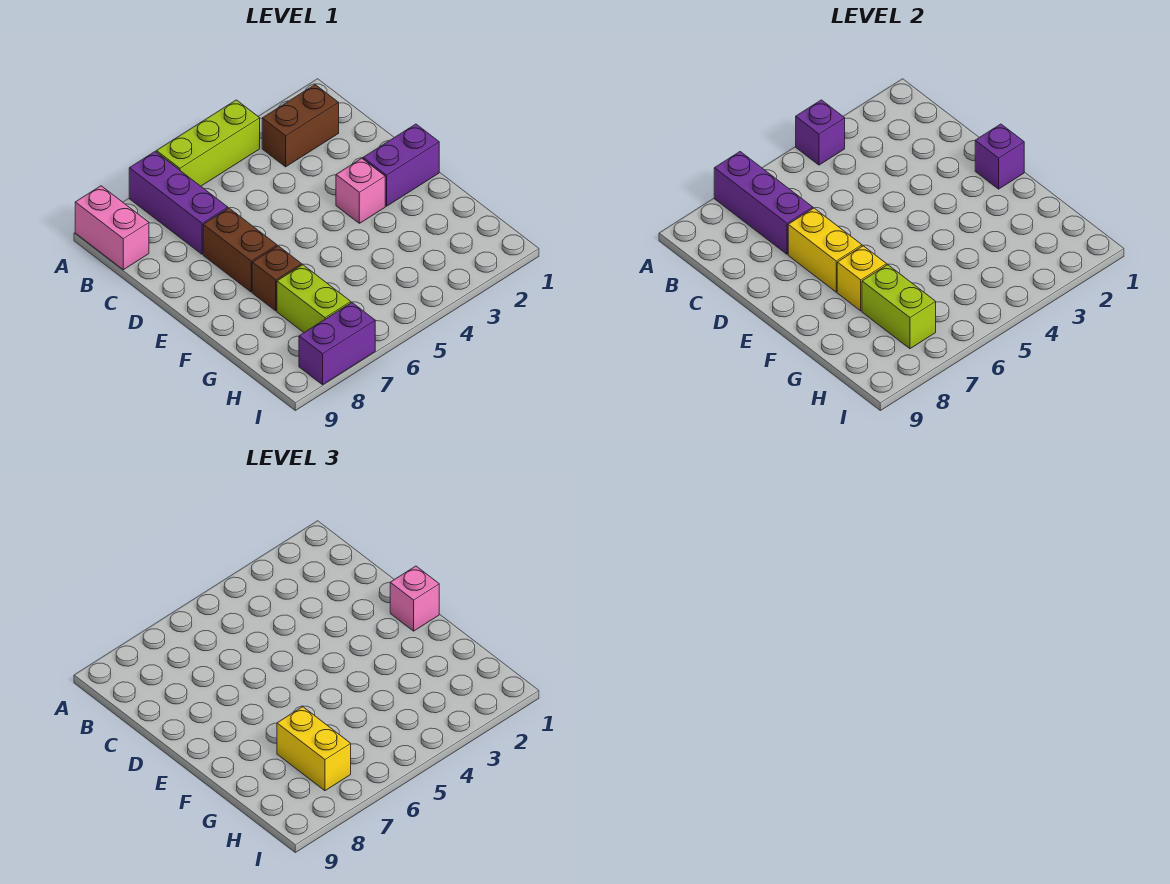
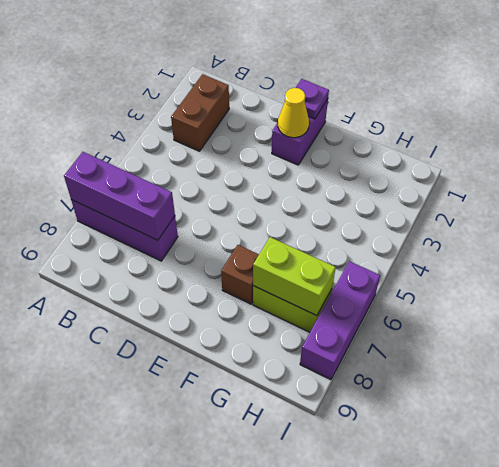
purple plate E1 level 2 -> purple brick E1 level 2
yellow cone E2 level 2 -> none
purple brick I6:I8 level 1 -> purple brick I7:I8 level 1
none -> lime brick A4:A6 level 1
none -> pink brick A9:B9 level 1
none -> brown brick D7:E7 level 1

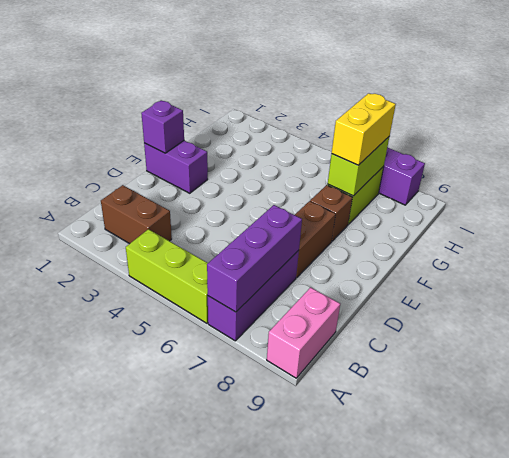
none -> pink brick E3 level 1
none -> purple brick A4 level 2
none -> yellow brick D7:E7 level 2

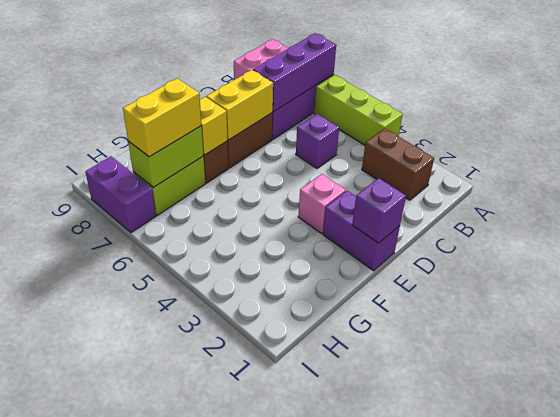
purple brick C5 level 1 -> purple brick A4 level 2
none -> pink brick E1 level 3

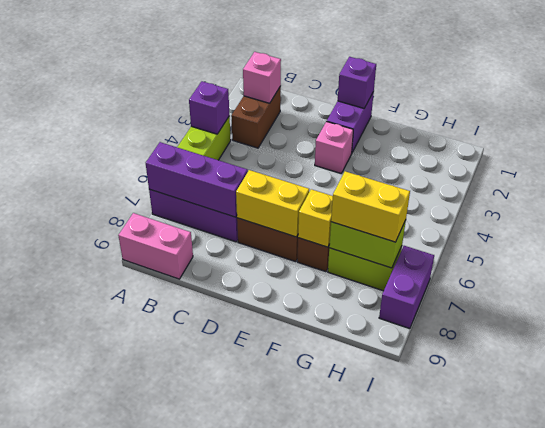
pink brick B2 level 2 -> pink brick E1 level 3

